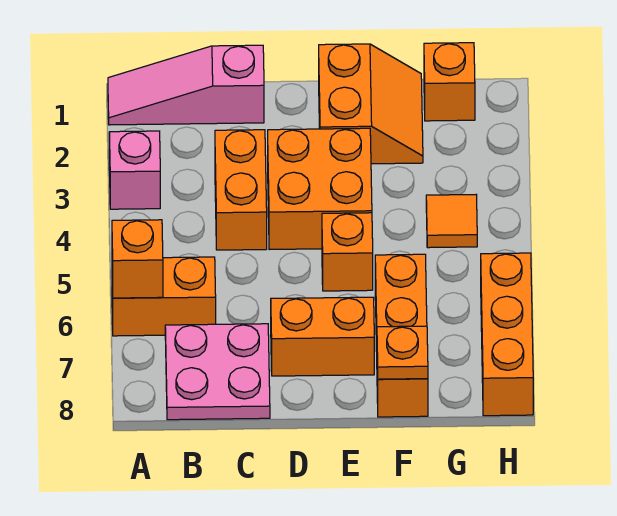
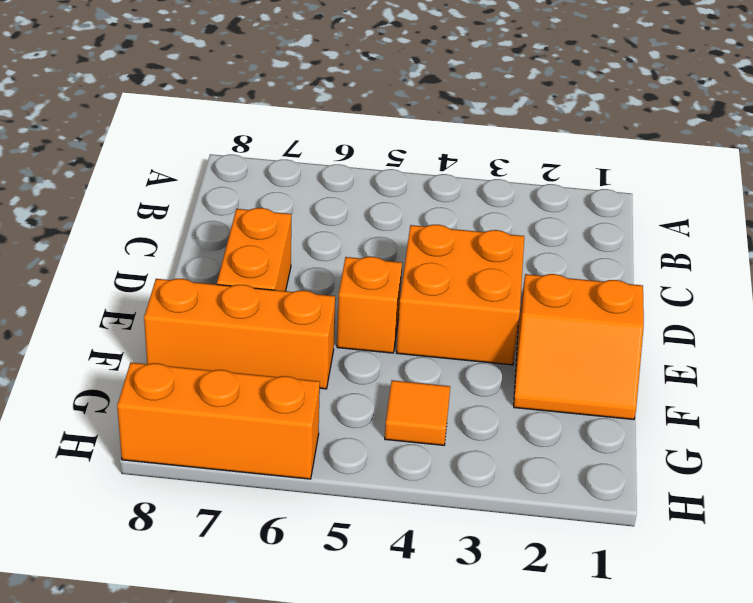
none -> pink slope A1:C1 level 1 top C
none -> pink brick A3 level 1
none -> orange brick A6:B6 level 1

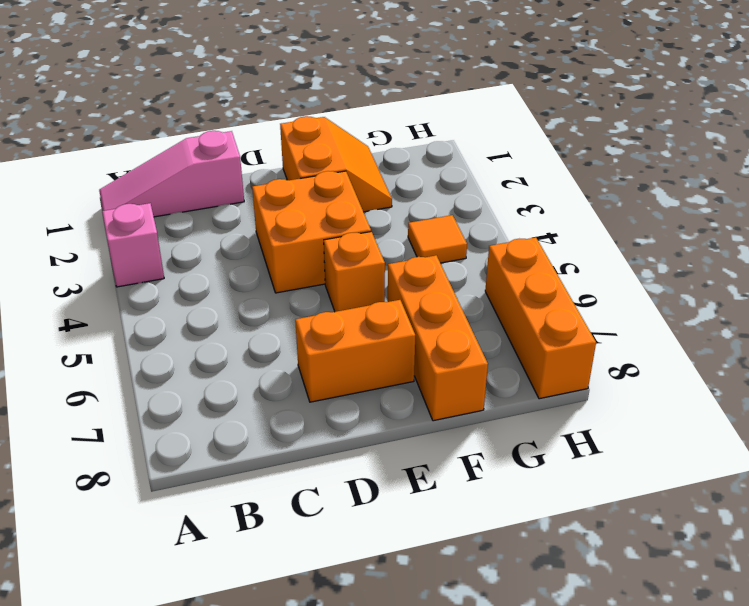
none -> orange brick A6:B6 level 1
none -> pink plate B7:C8 level 1
none -> orange brick C3:C4 level 1

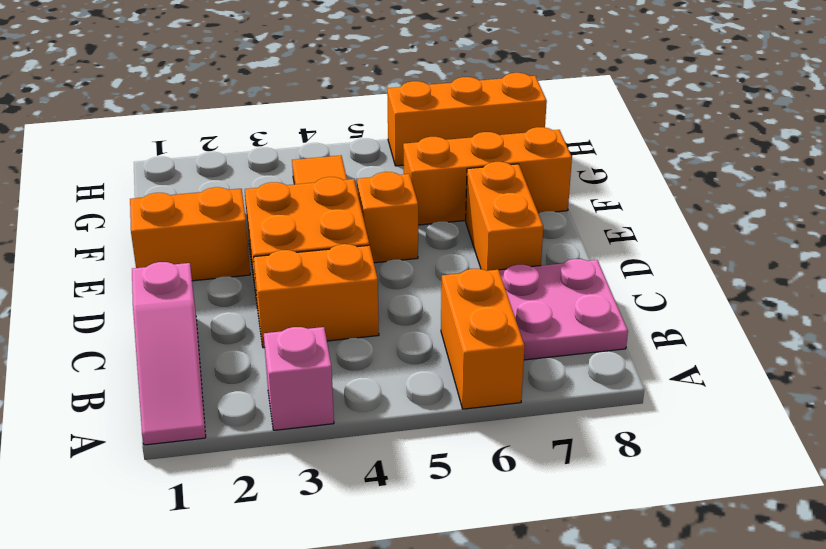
none -> orange brick G1 level 1
none -> orange brick A6 level 2
none -> orange plate F8 level 2

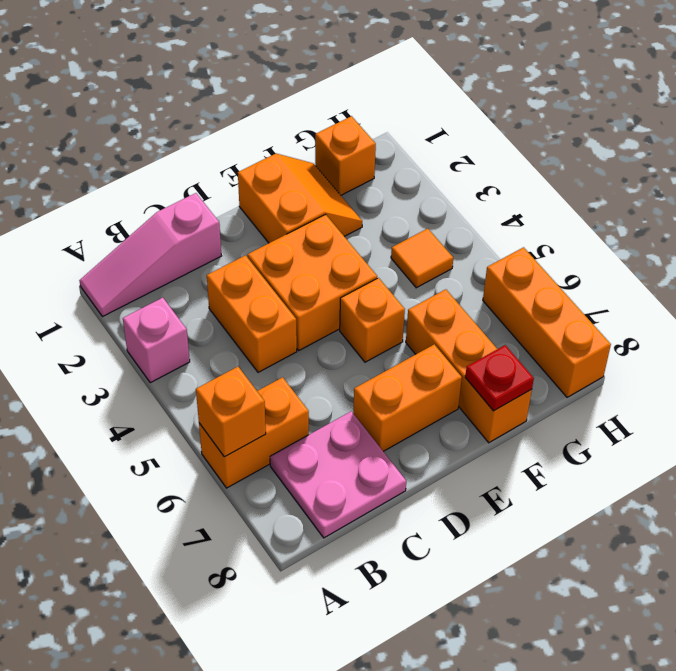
red plate F8 level 2 -> orange plate F8 level 2

